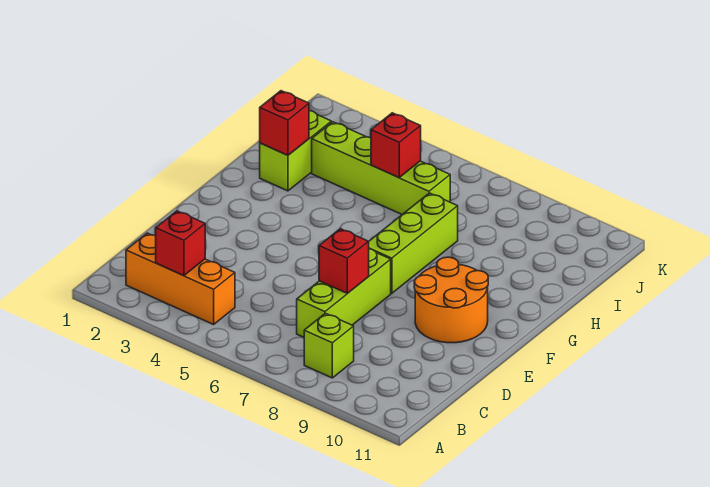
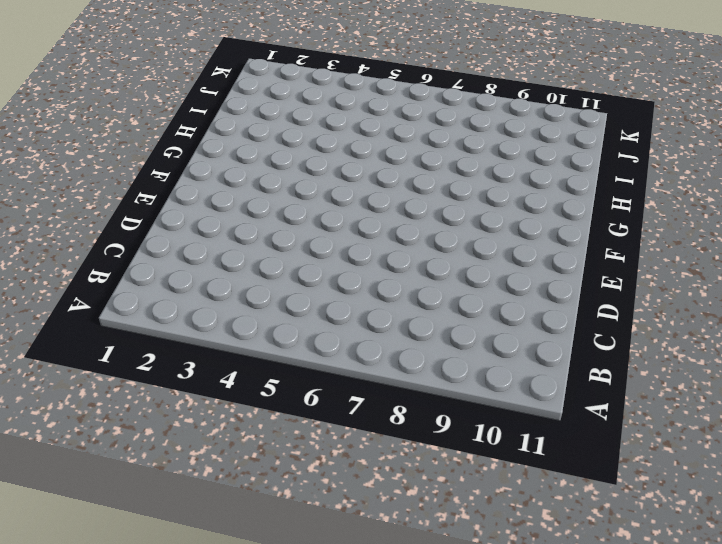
none -> orange brick B2:B4 level 1
none -> lime brick B8 level 1

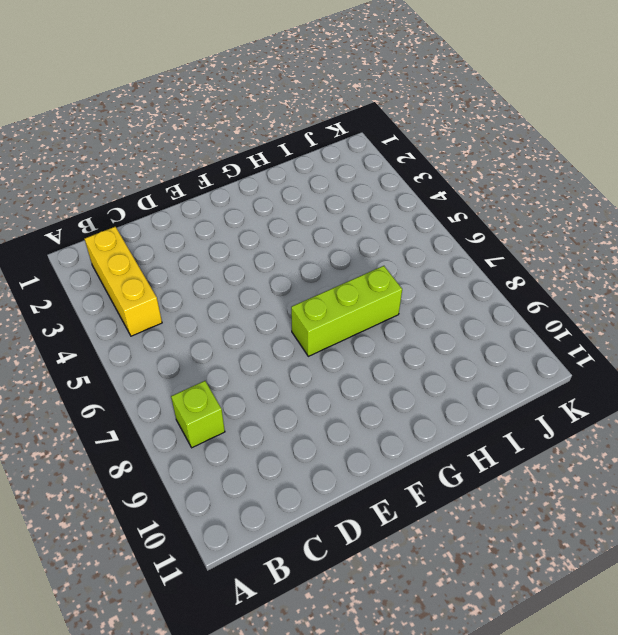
yellow brick B2:B4 level 1 -> orange brick B2:B4 level 1
none -> lime brick C7:E7 level 1
none -> orange round brick E9:F10 level 1

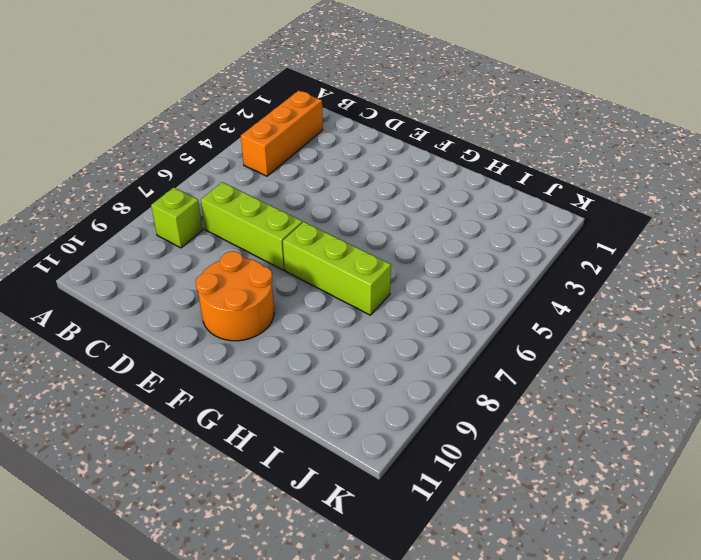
none -> lime brick H2:I2 level 1
none -> lime brick I3:I6 level 1

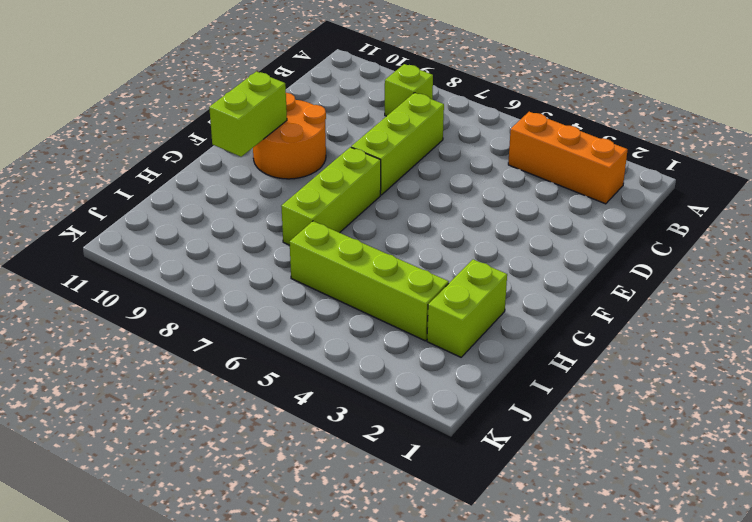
lime brick F10:G10 level 2 -> none
none -> red brick B3 level 2
none -> red brick D7 level 2

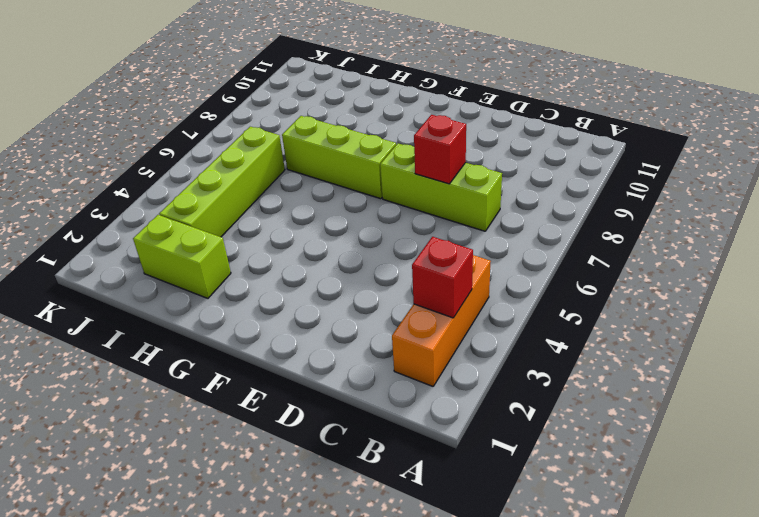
none -> lime brick B8 level 1
none -> orange round brick E9:F10 level 1

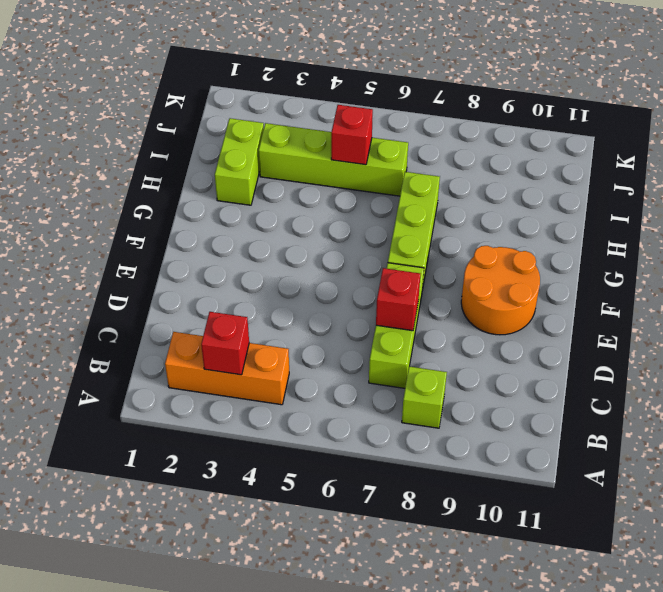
none -> red brick H2 level 2

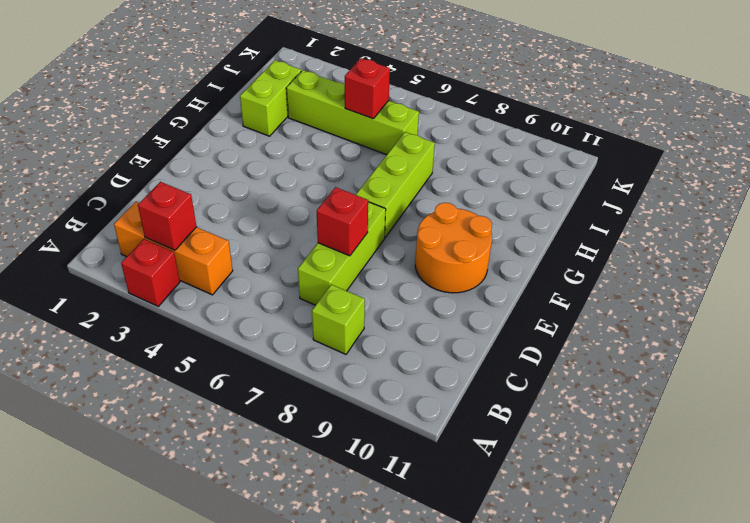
red brick A3 level 1 -> red brick H2 level 2

